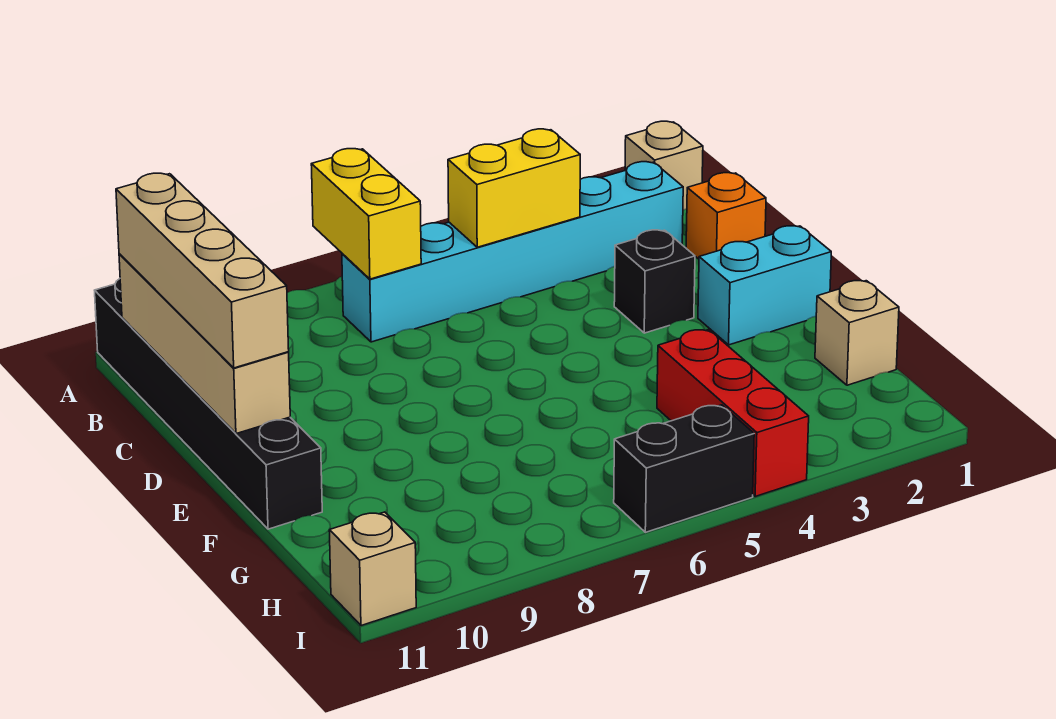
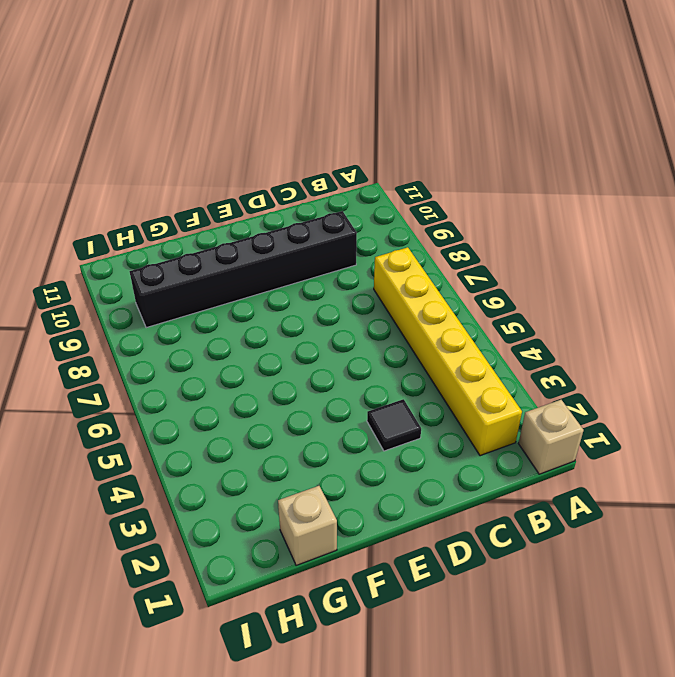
yellow brick B2:B7 level 1 -> cyan brick B2:B7 level 1
black brick C9:H9 level 1 -> black brick A11:F11 level 1
black tile D3 level 1 -> black brick D3 level 1
none -> orange brick C1 level 1
none -> cyan brick E1:E2 level 1
none -> red brick G4:I4 level 1

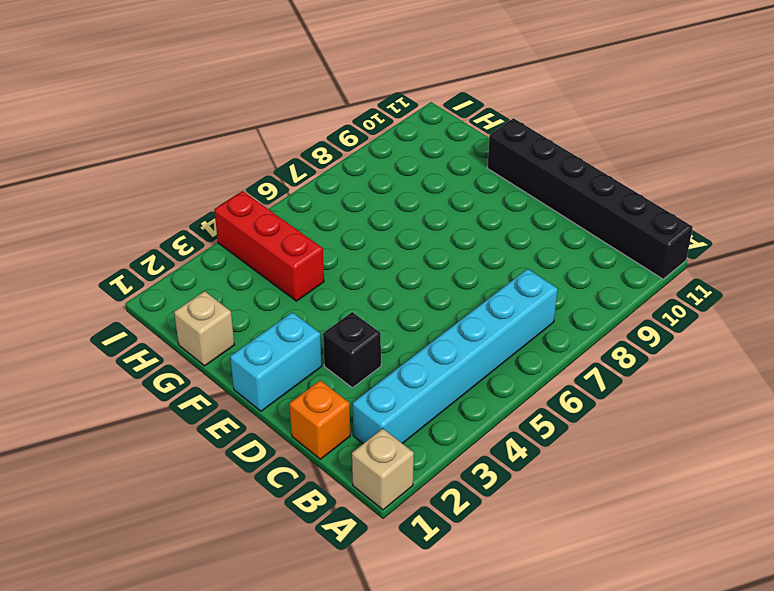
none -> black brick I5:I6 level 1
none -> tan brick I11 level 1
none -> yellow brick A7:B7 level 2

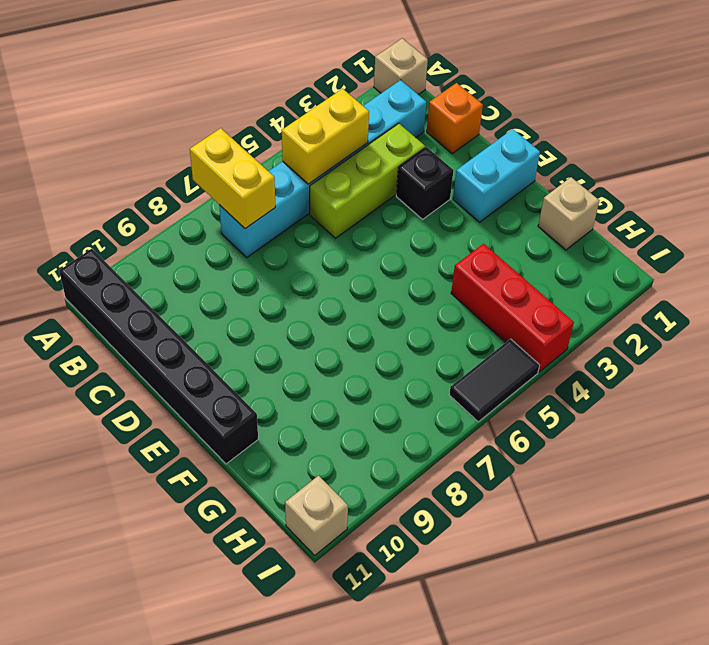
lime brick C3:C5 level 1 -> none
black tile I5:I6 level 1 -> black brick I5:I6 level 1
none -> tan brick B11:E11 level 2
none -> tan brick B11:E11 level 3

